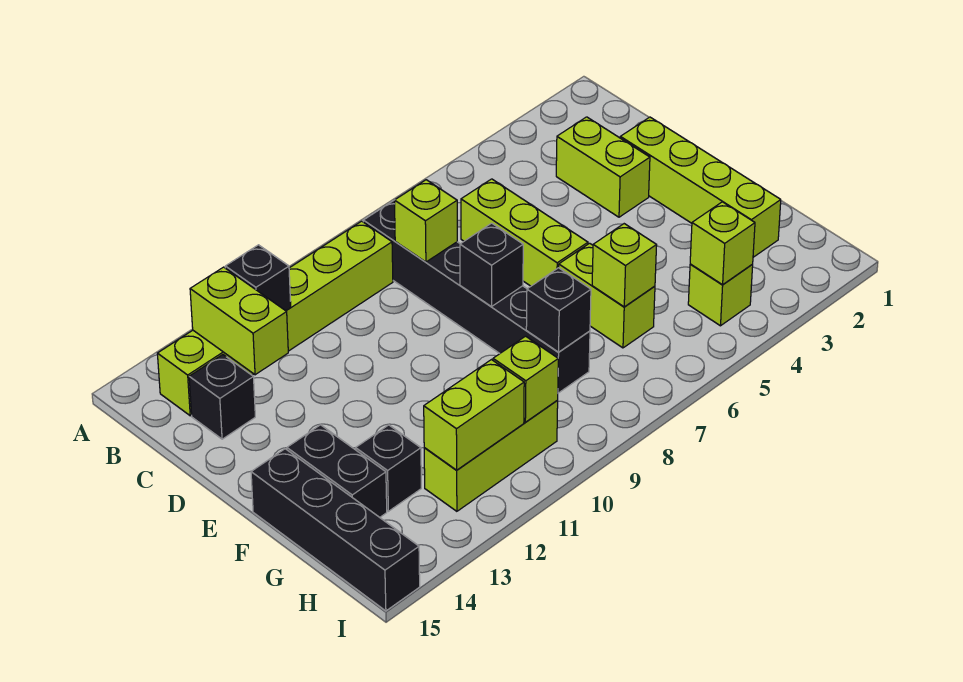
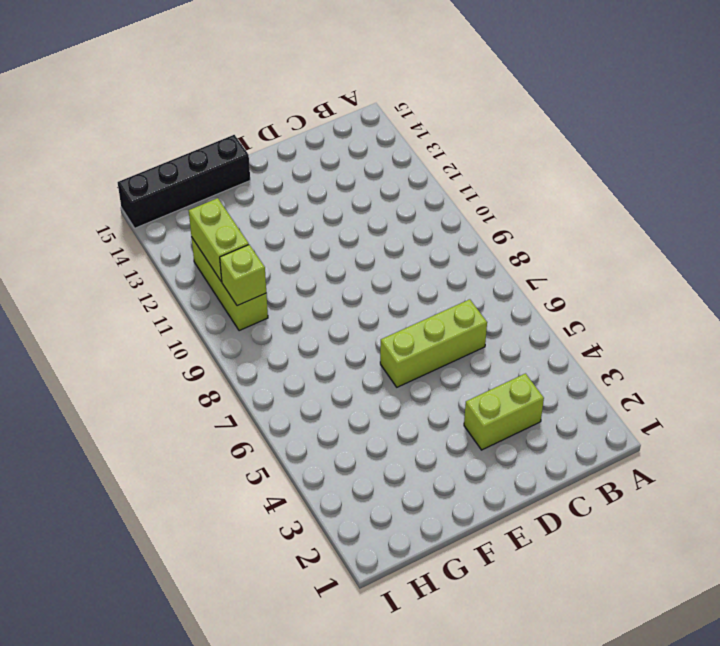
none -> black brick B8:G8 level 1
none -> lime brick B9:B14 level 1
none -> black brick C14 level 1

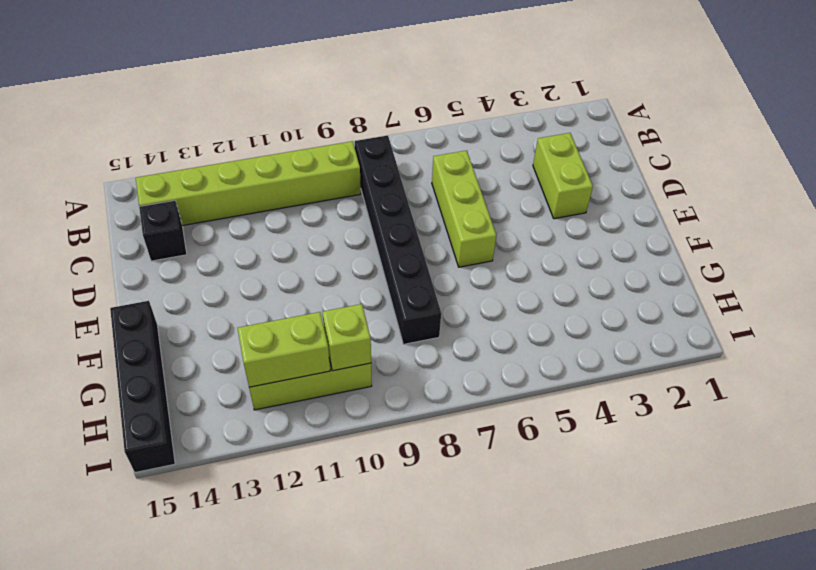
none -> lime brick D2:G2 level 1
none -> lime brick F6:G6 level 1
none -> black brick F14:G14 level 1

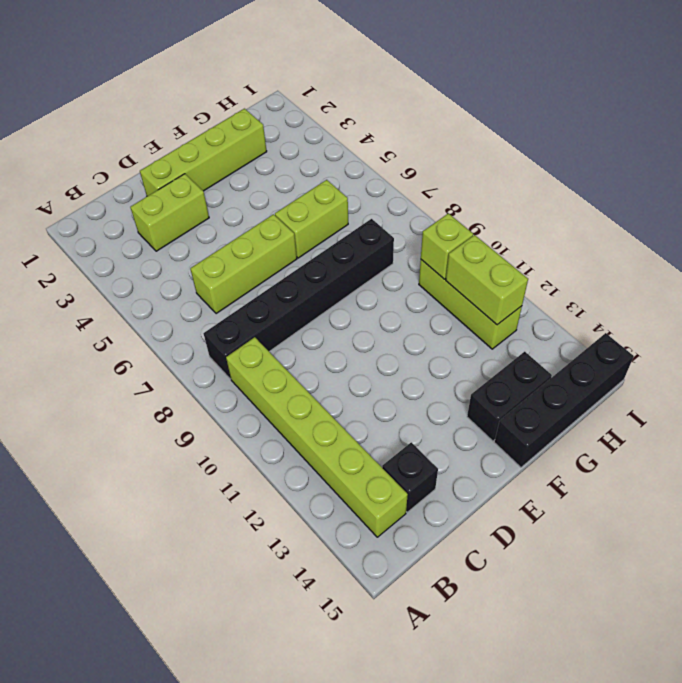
none -> black brick G13 level 1
none -> lime brick H4 level 1
none -> black brick B12 level 2

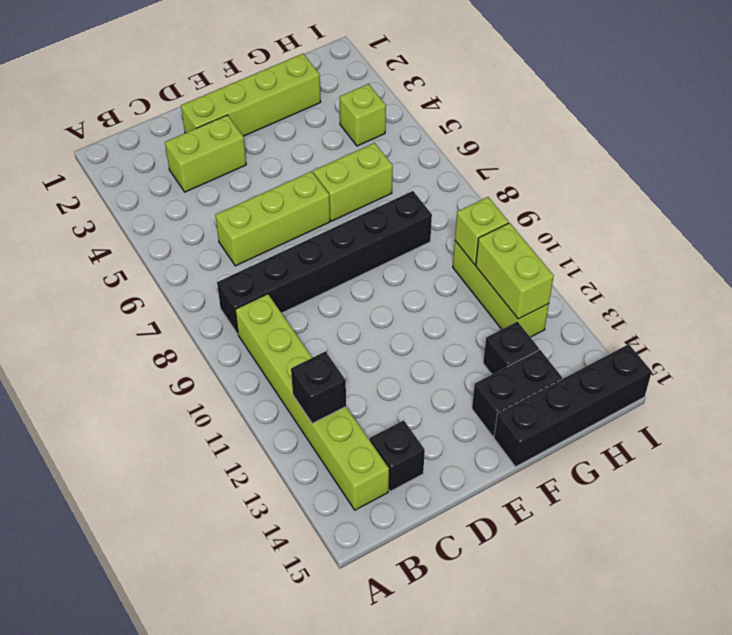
none -> lime brick B13:C13 level 2
none -> lime brick C8 level 2
none -> black brick E8 level 2

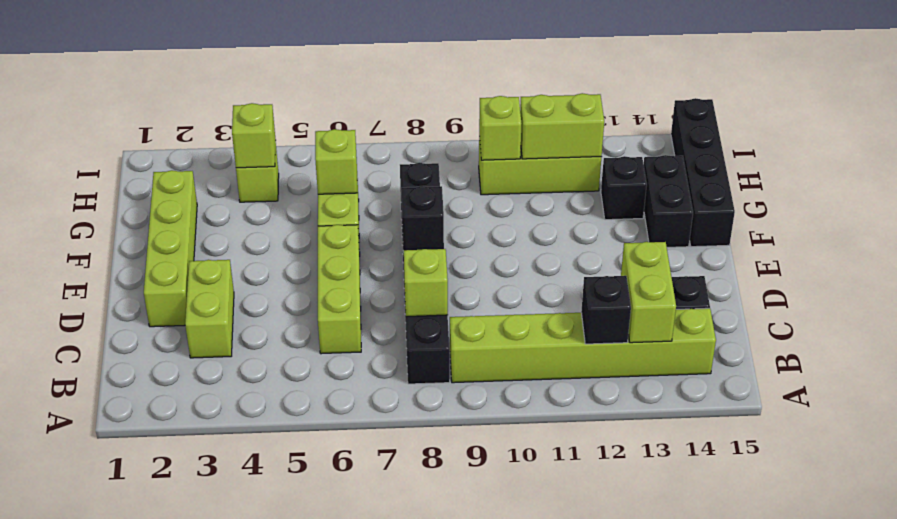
none -> black brick G8 level 2

